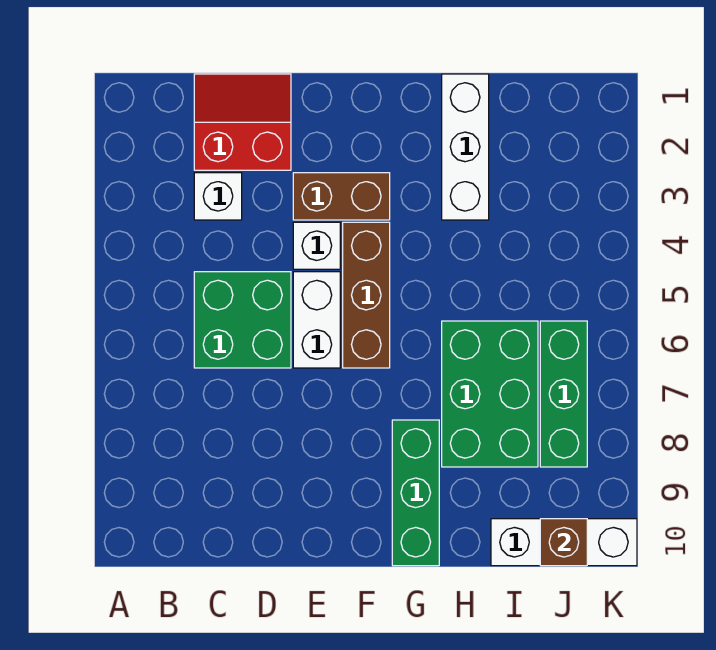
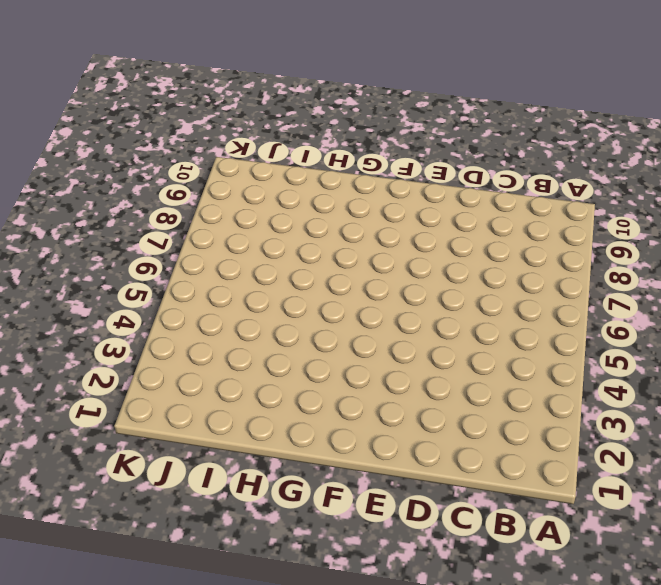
none -> red slope C1:D2 level 1 top 2
none -> white brick C3 level 1
none -> green brick C5:D6 level 1

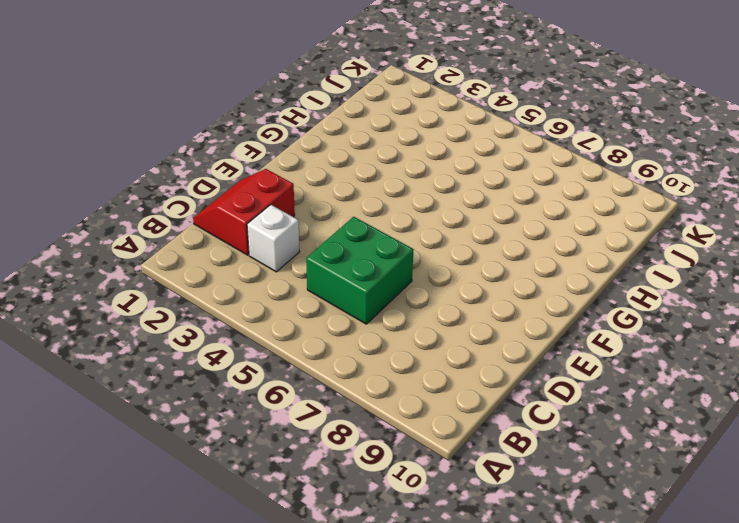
none -> brown brick E3:F3 level 1
none -> white brick E4 level 1
none -> white brick E5:E6 level 1

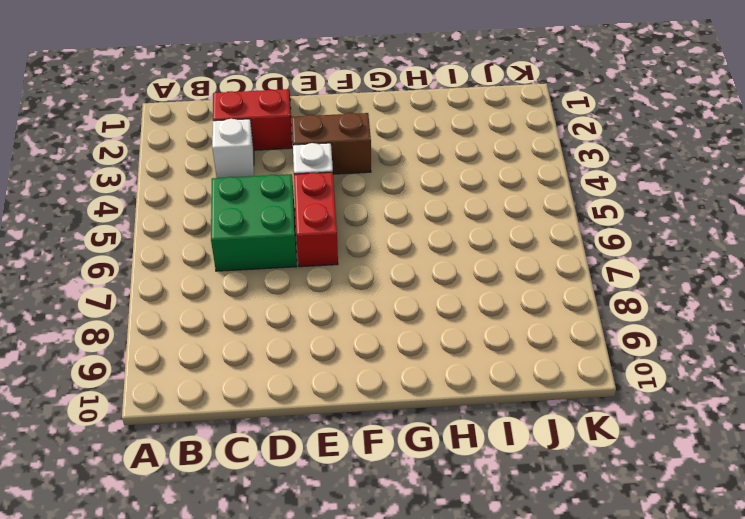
red brick E5:E6 level 1 -> white brick E5:E6 level 1
none -> brown brick F4:F6 level 1
none -> green brick G8:G10 level 1
none -> white brick H1:H3 level 1

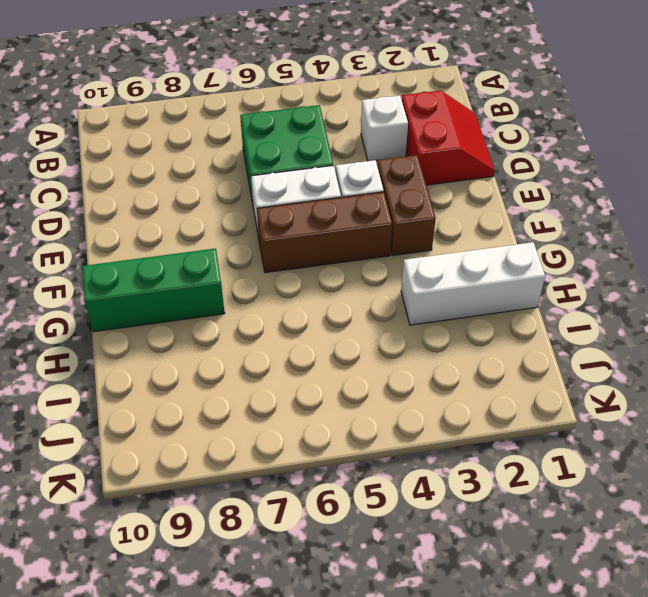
none -> green brick H6:I8 level 1
none -> white brick I10:K10 level 1
none -> green brick J6:J8 level 1

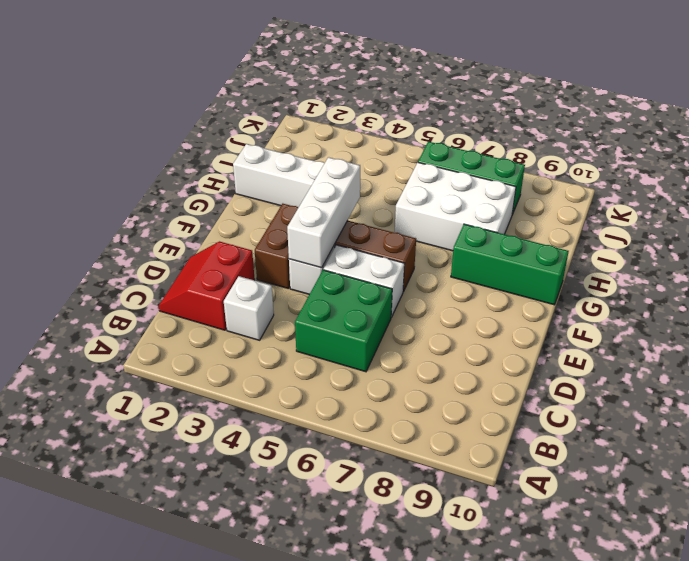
white brick E4:G4 level 2 -> white brick I10:K10 level 1
white brick H6:I8 level 1 -> green brick H6:I8 level 1
none -> brown brick J10 level 2

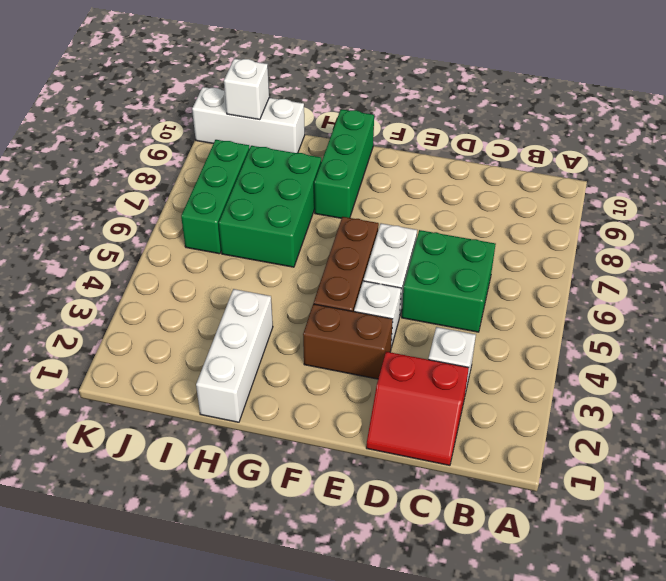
white brick J10 level 2 -> brown brick J10 level 2

